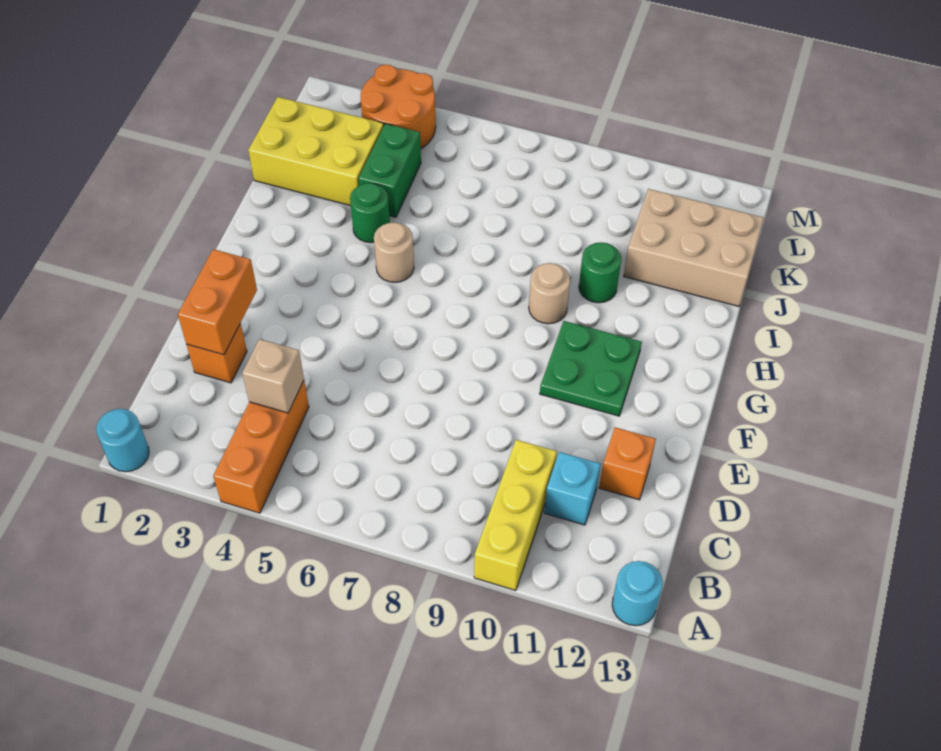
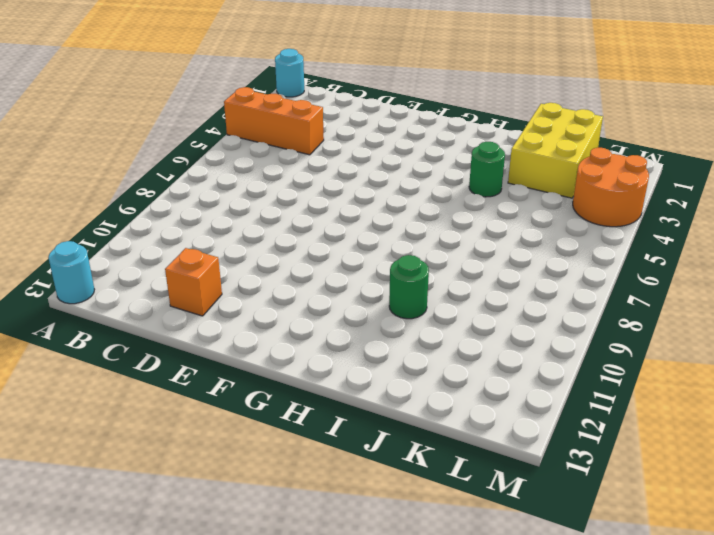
none -> yellow brick A10:C10 level 1
none -> cyan brick C11 level 1
none -> orange brick D2 level 1

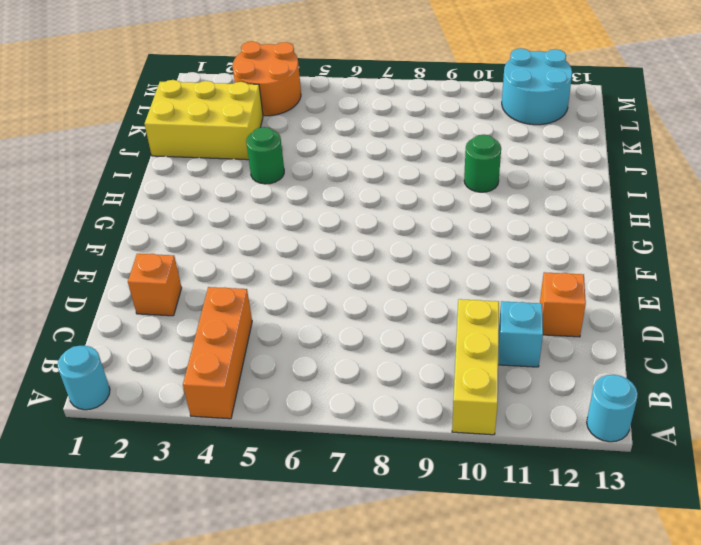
cyan round brick L11:M12 level 1 -> none
none -> green plate F10:G11 level 1
none -> tan round brick H5 level 1
none -> tan round brick H9 level 1

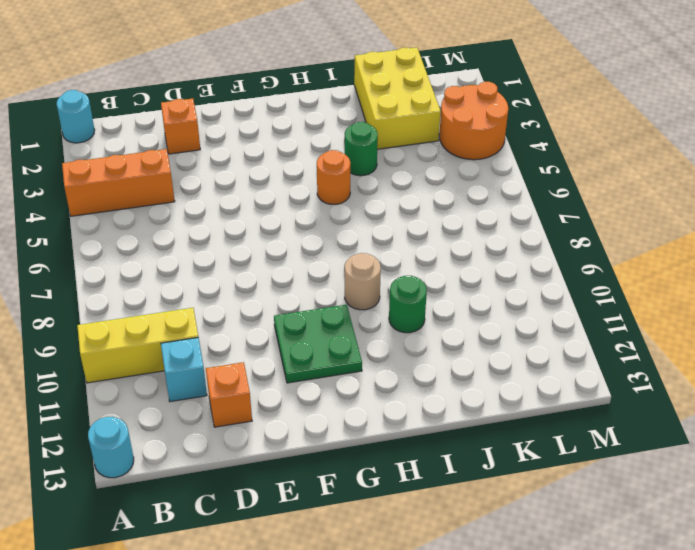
orange round brick H5 level 1 -> tan round brick H5 level 1
none -> green brick J4:K4 level 1
none -> tan brick J11:K13 level 1
none -> tan brick C4 level 2

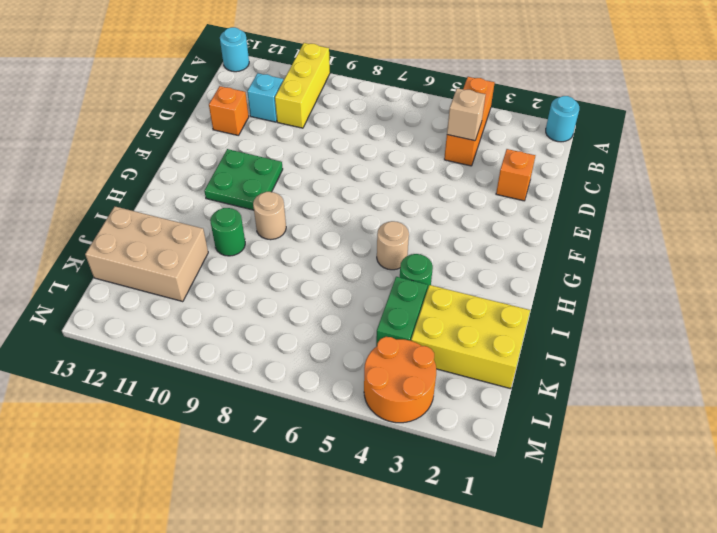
none -> orange brick D2:E2 level 2

